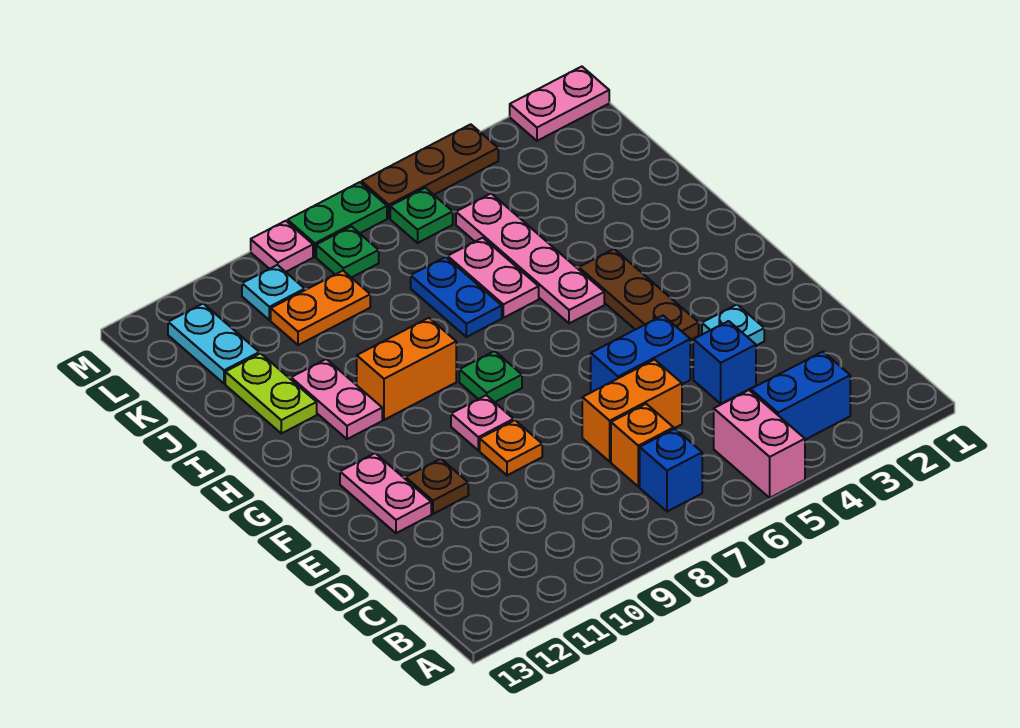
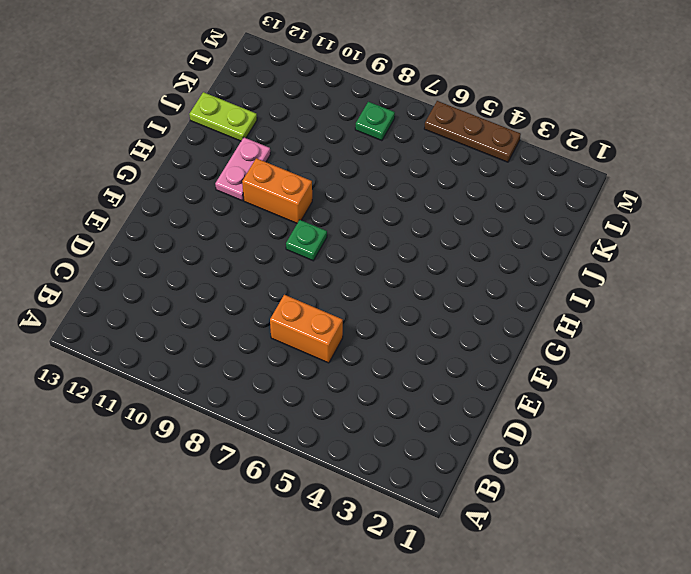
lime plate J12:J13 level 1 -> lime plate I12:J12 level 1
none -> pink brick A5:B5 level 1
none -> blue brick B3:B4 level 1
none -> blue brick B7 level 1

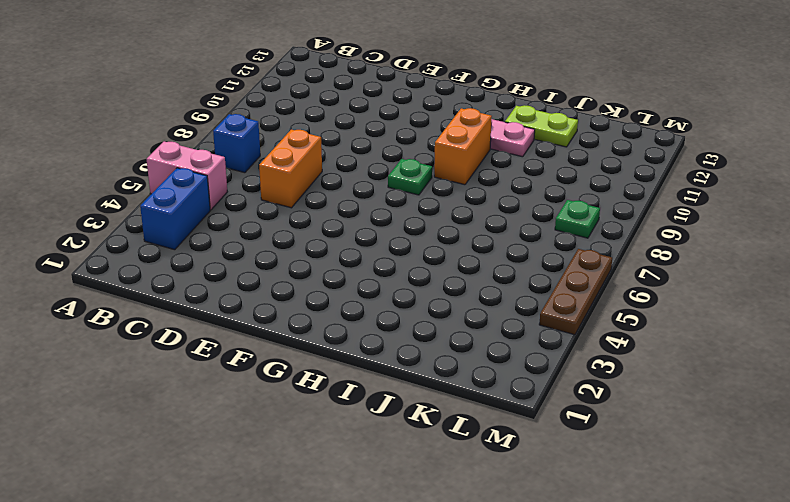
none -> orange brick C7 level 1
none -> blue brick D4 level 1
none -> cyan plate E3 level 1

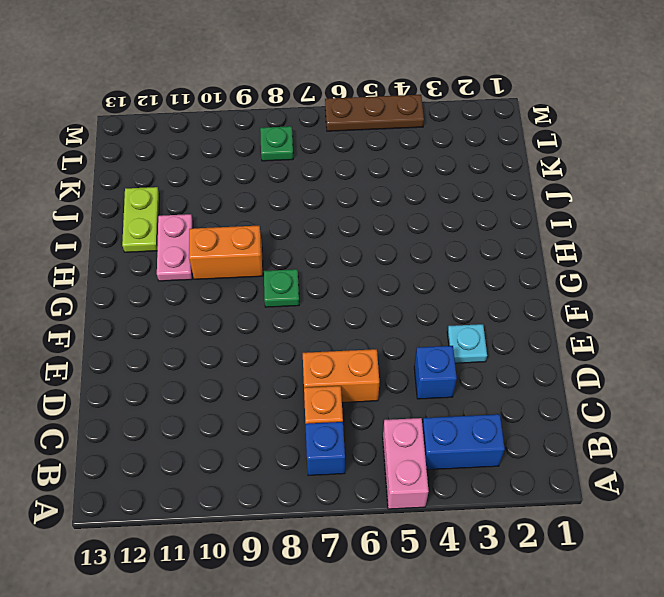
none -> blue brick E5:E6 level 1
none -> orange plate E9 level 1
none -> brown plate E11 level 1

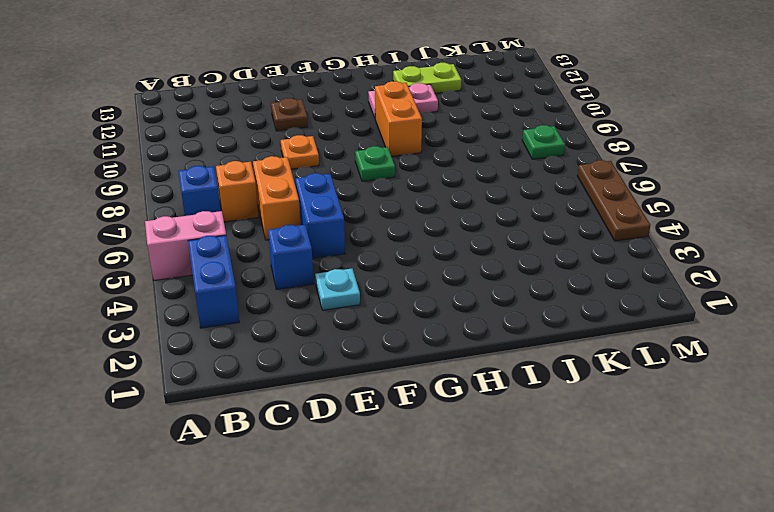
none -> pink plate E12:F12 level 1
none -> brown plate F4:H4 level 1
none -> pink plate F9 level 1

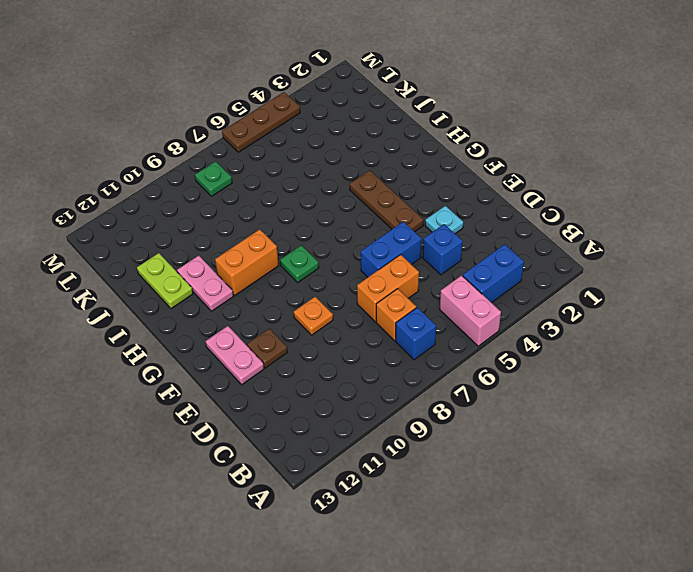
none -> pink plate F9 level 1
none -> pink plate H5:K5 level 1
none -> pink plate I6:J6 level 1

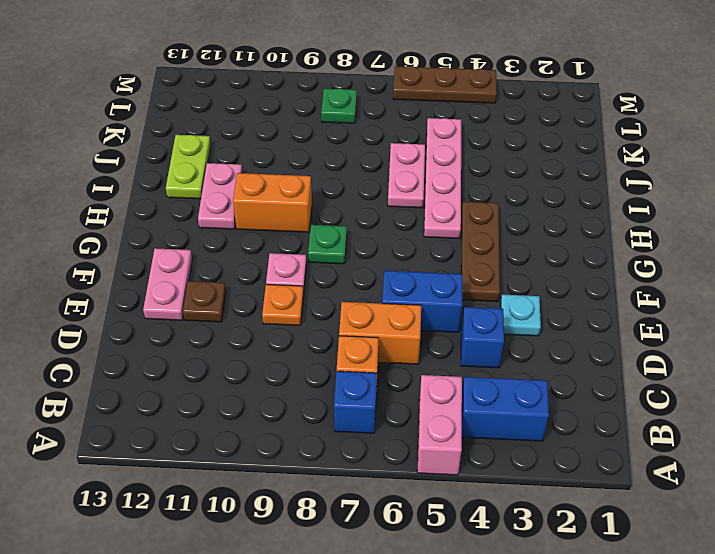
none -> blue plate I7:J7 level 1
none -> orange plate K9:K10 level 1
none -> cyan plate K12:L12 level 1

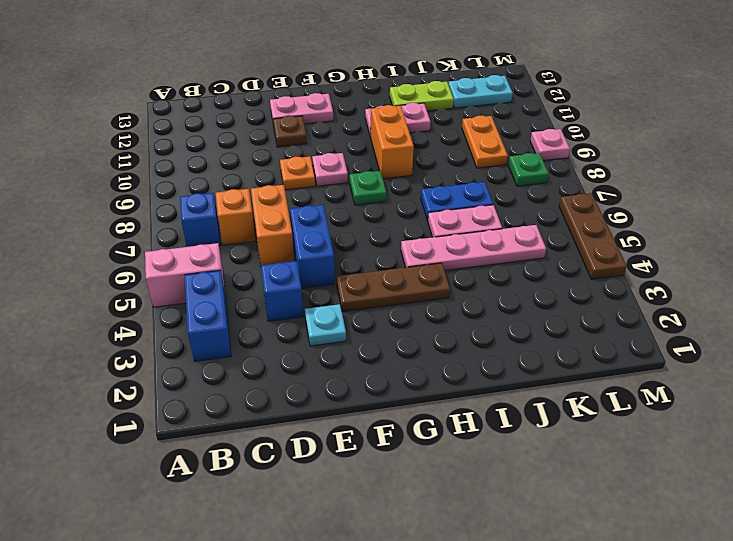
none -> green plate L6 level 1
none -> cyan plate L10 level 1
none -> pink plate M1:M2 level 1

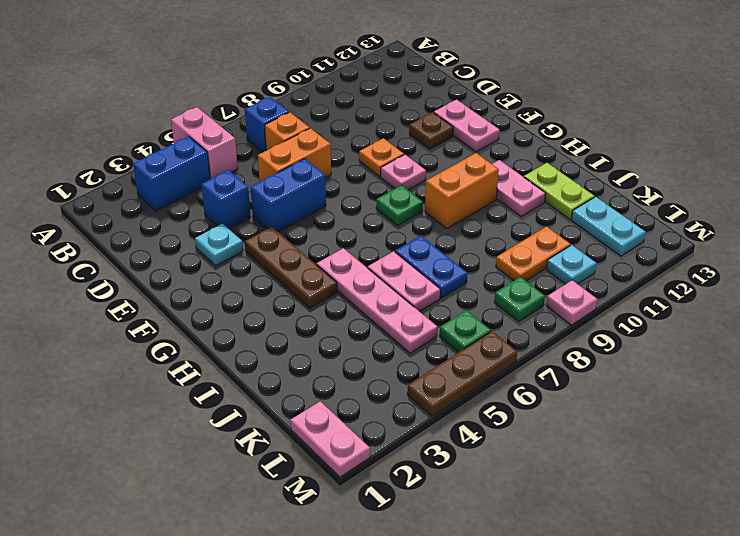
pink plate L1:M1 level 1 -> pink plate M1:M2 level 1
none -> green plate M7:M8 level 1

